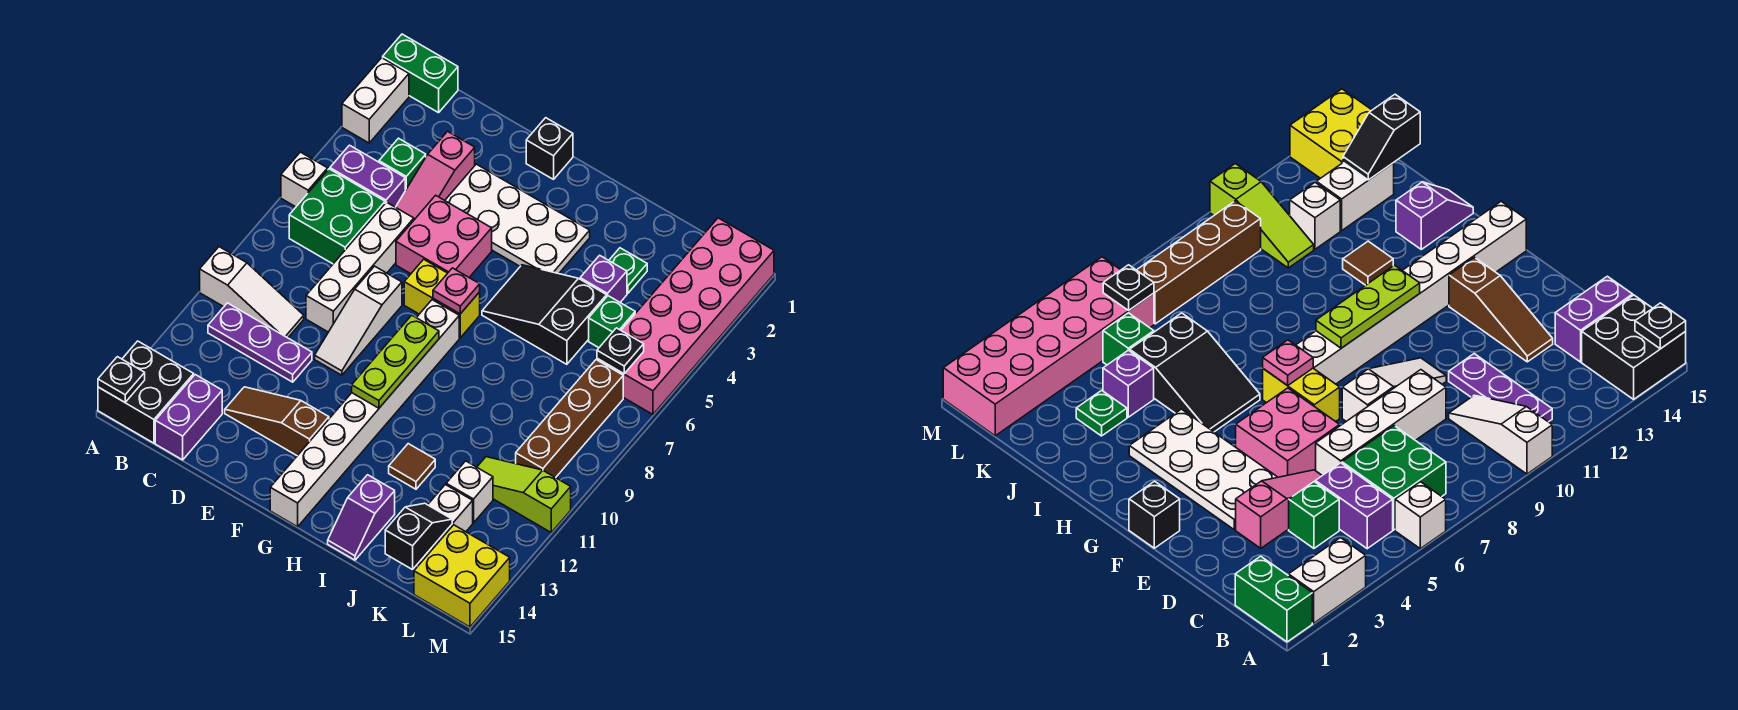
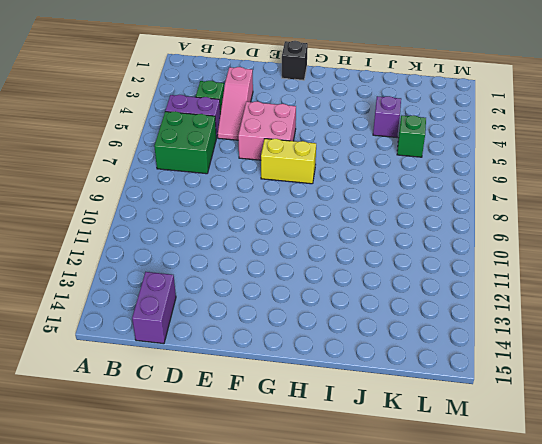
none -> green brick A1:B1 level 1
none -> white brick A2:A3 level 1
none -> white brick A6 level 1
none -> white slope A10:C10 level 1 top A

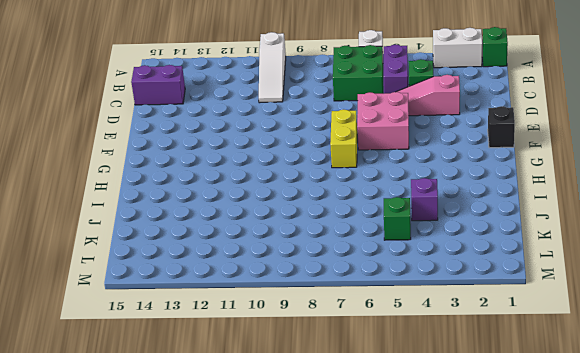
green brick A1 level 1 -> green brick A1:B1 level 1
none -> black brick A14:B15 level 1
none -> purple plate B11:D11 level 1
none -> white brick D6:D9 level 1
none -> brown slope D13:F13 level 1 top F

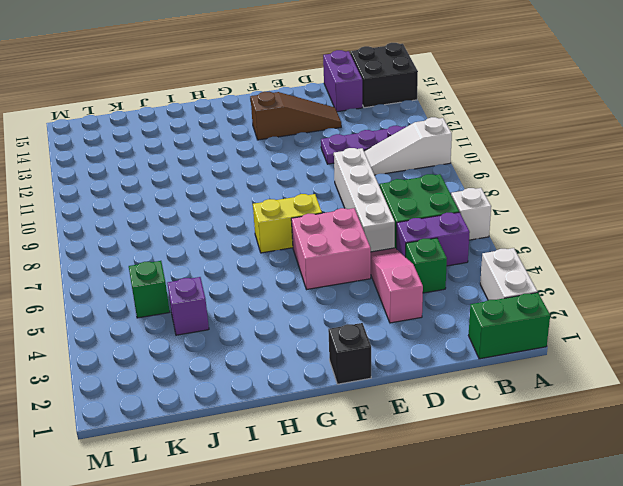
none -> white plate E3:H4 level 1
none -> white slope E8:E10 level 1 top 8
none -> white brick G8:G15 level 1
none -> black slope H5:J6 level 1 top J

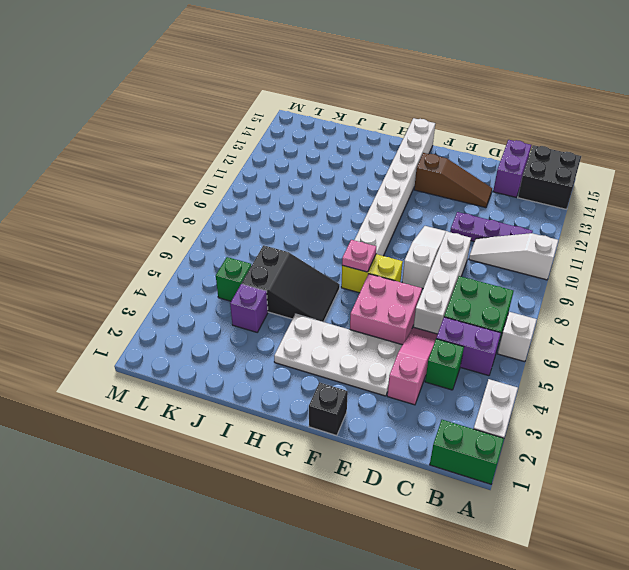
none -> brown tile I12 level 1
none -> purple slope I14:I15 level 1 top 14
none -> green plate J3 level 1
none -> lime slope K11:M11 level 1 top M

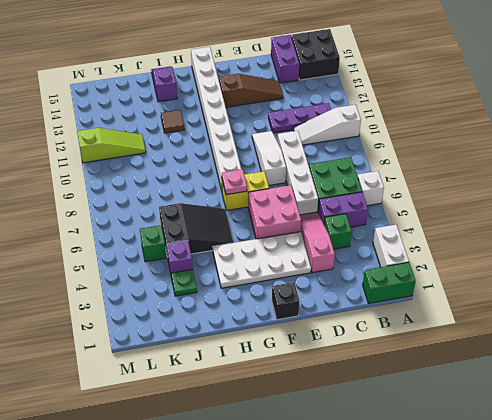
none -> white brick K12 level 1
none -> white brick K13:K14 level 1
none -> pink brick L1:M6 level 1
none -> brown brick L7:L10 level 1

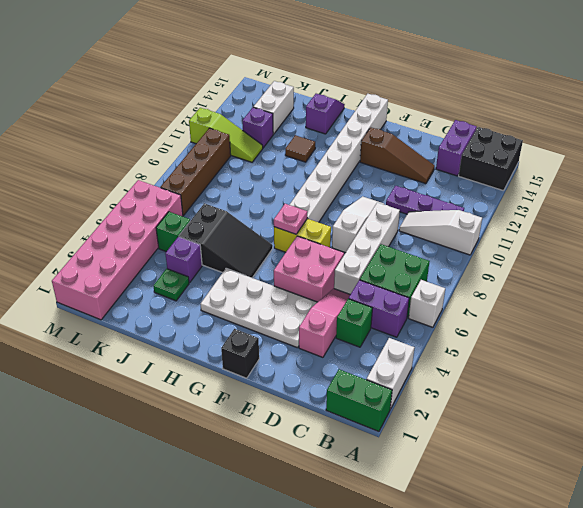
purple brick K12 level 1 -> white brick K12 level 1
none -> yellow brick L14:M15 level 1
none -> black plate A15 level 2
none -> lime plate G9:G11 level 2
none -> black slope K14:K15 level 2 top 15

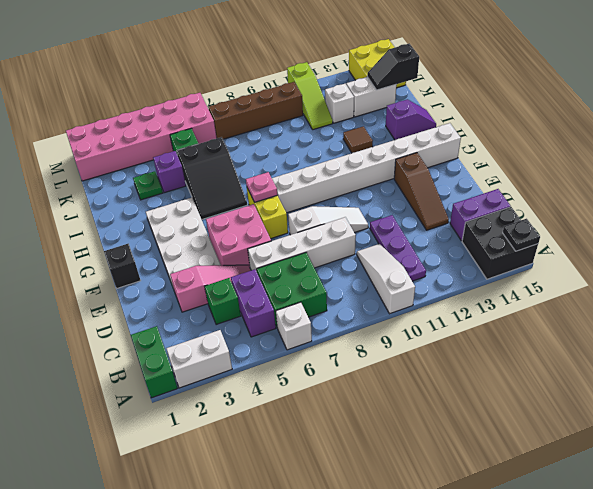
none -> lime plate G9:G11 level 2
none -> black plate L6 level 2

